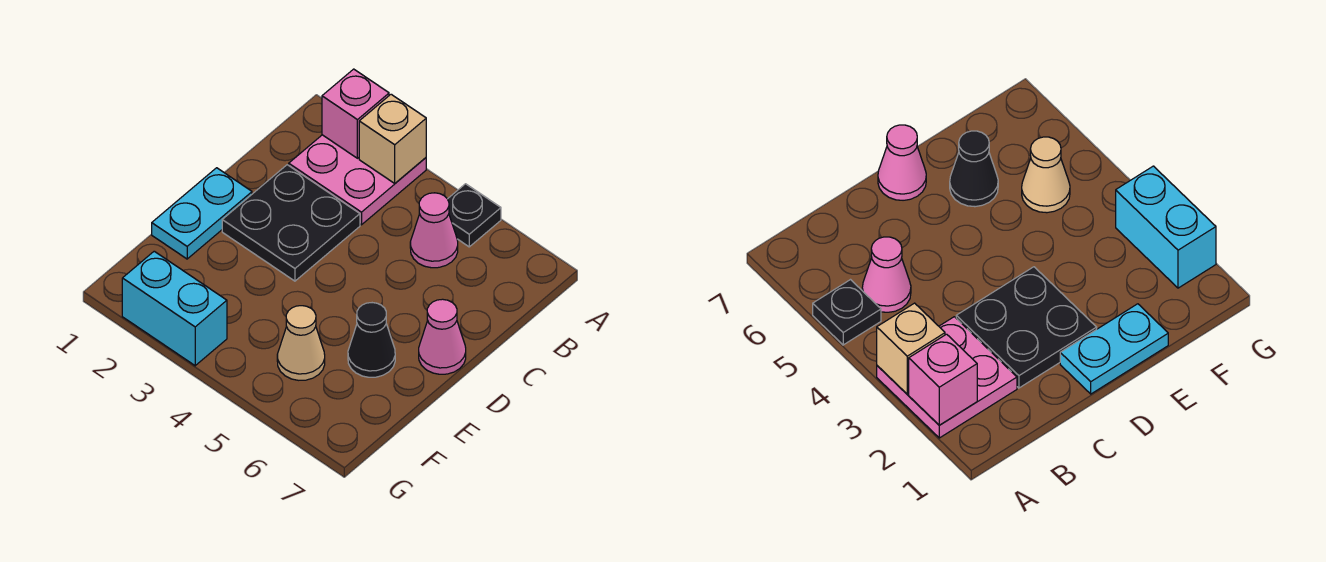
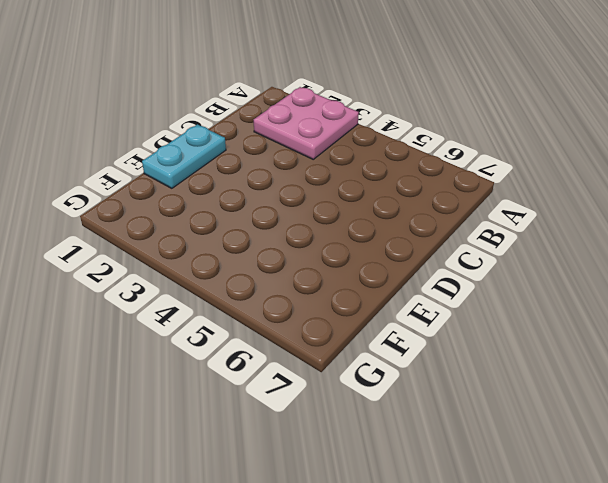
none -> black plate A5 level 1
none -> pink cone B5 level 1

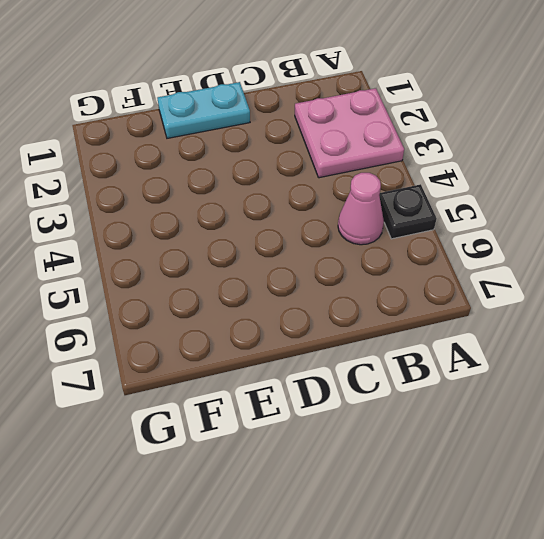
none -> black plate C2:D3 level 1
none -> pink cone D7 level 1

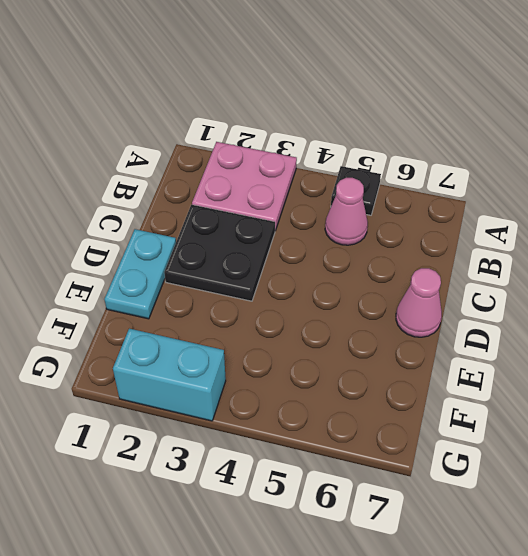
none -> black cone E6 level 1
none -> tan cone F5 level 1

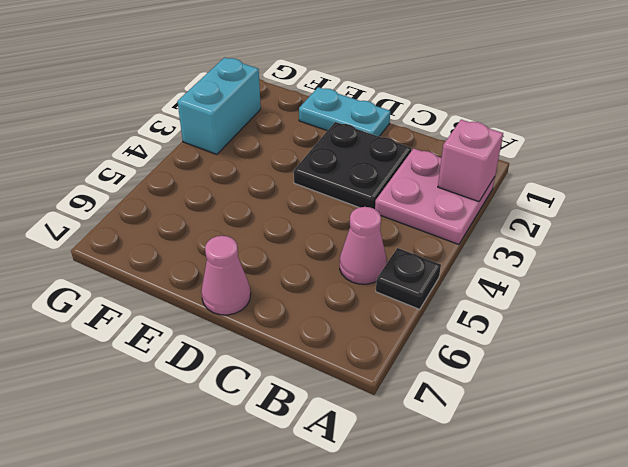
none -> black cone E6 level 1
none -> tan cone F5 level 1

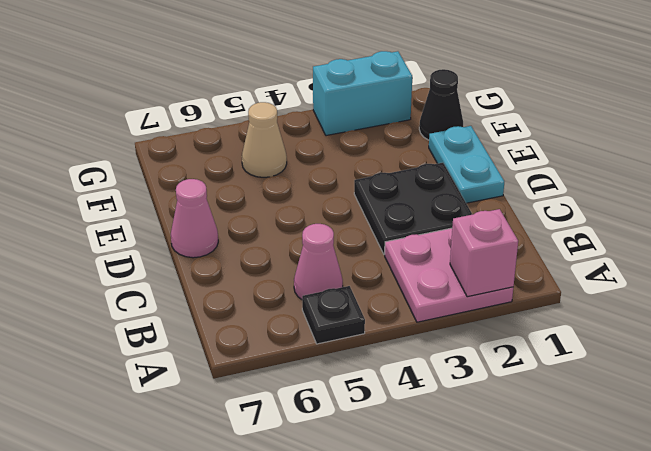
black cone F1 level 1 -> black cone E6 level 1
none -> tan brick A3 level 2

